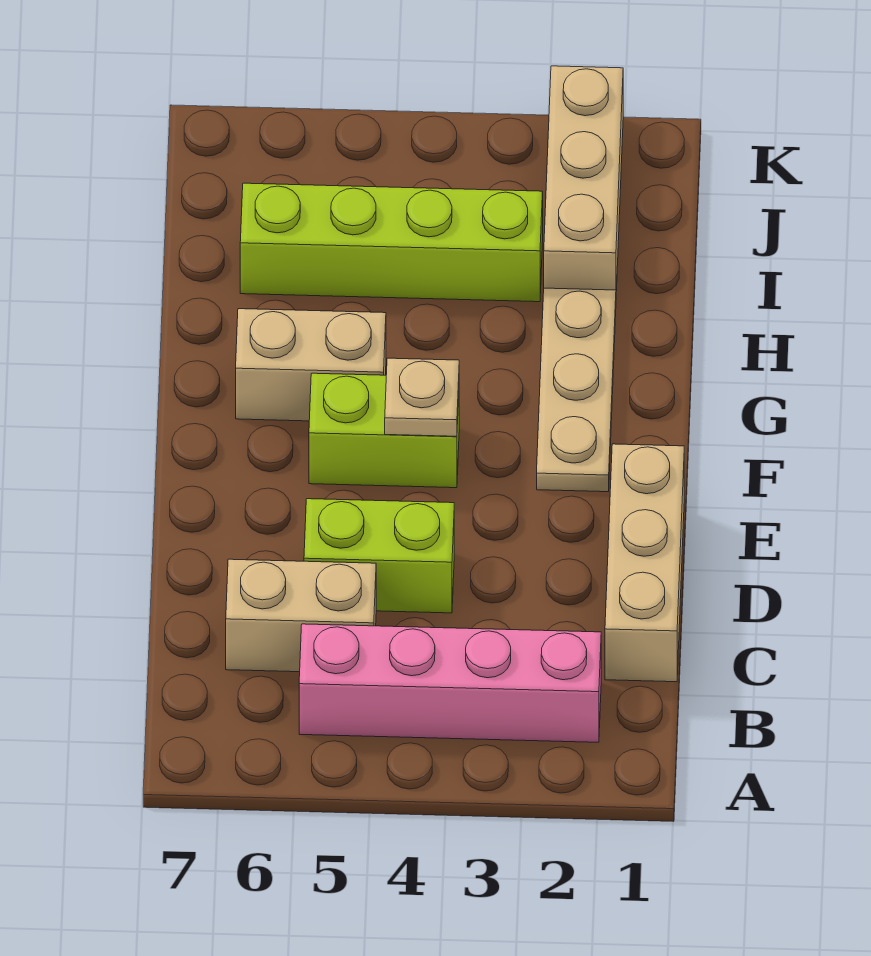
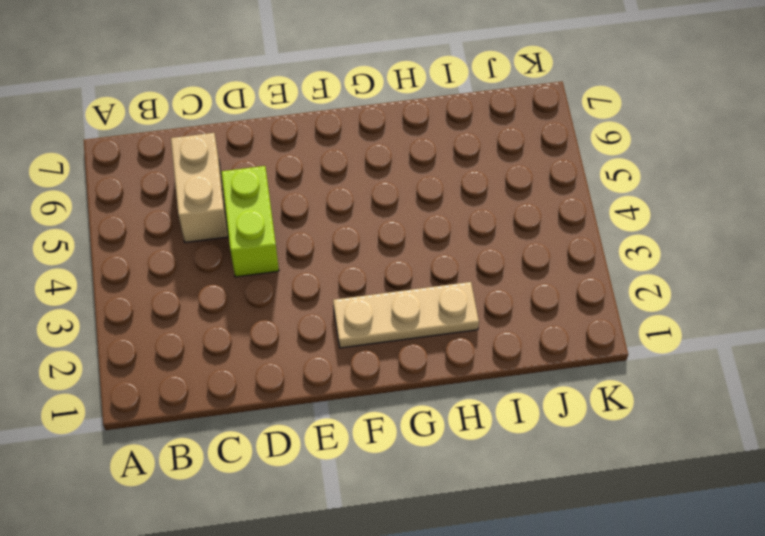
none -> pink brick B2:B5 level 1
none -> tan brick C1:E1 level 1

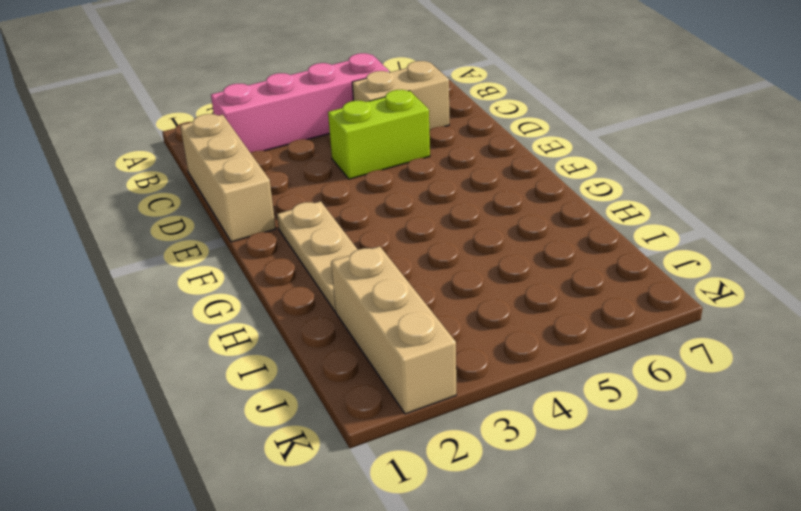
none -> lime brick F4:F5 level 1
none -> tan brick G5:G6 level 1

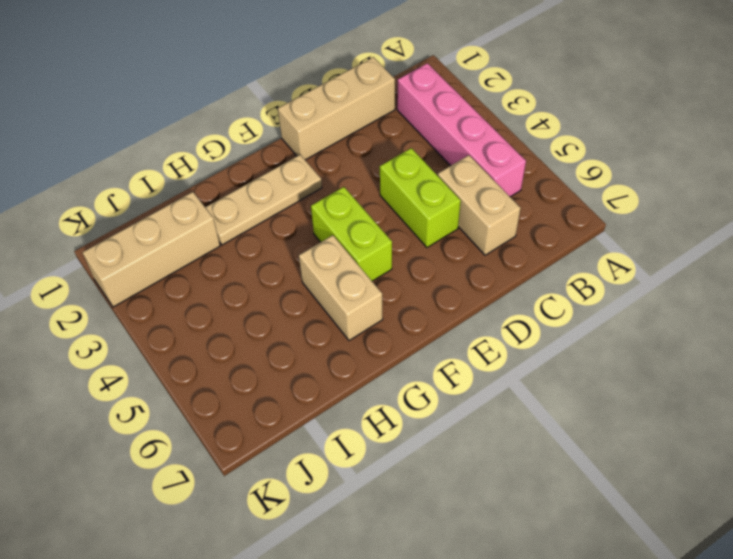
none -> lime brick I3:I6 level 1
none -> tan plate F4 level 2

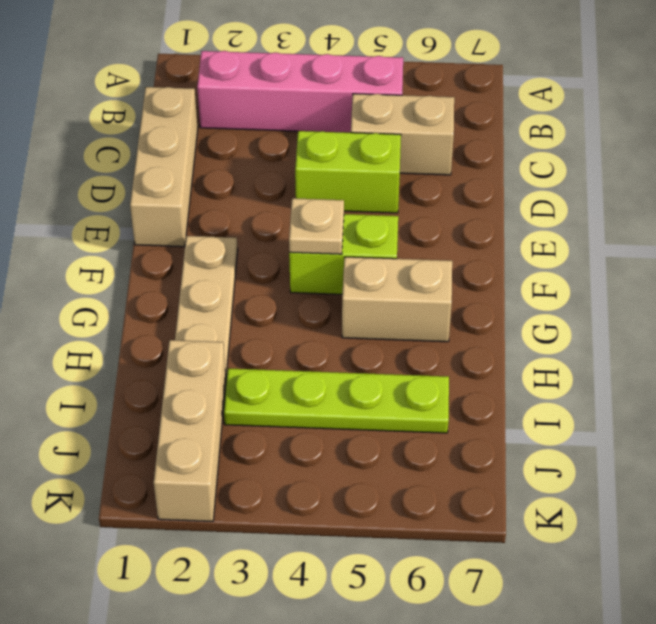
lime plate I3:I6 level 1 -> lime brick I3:I6 level 1

